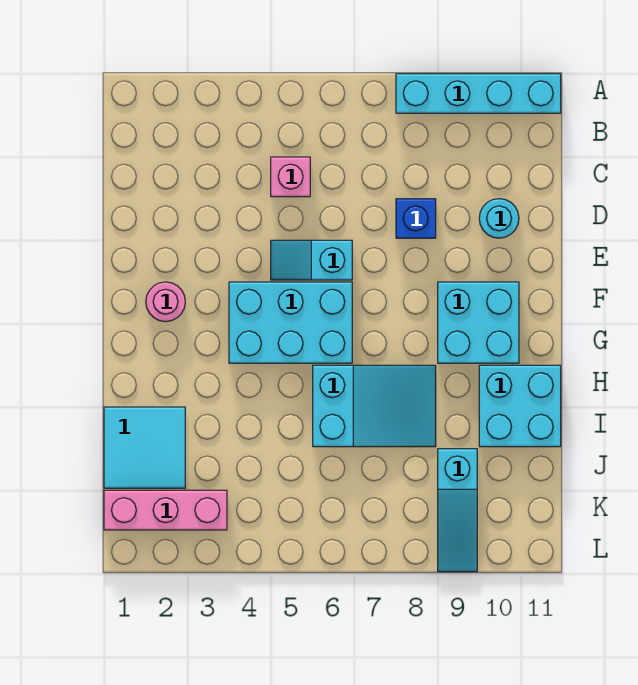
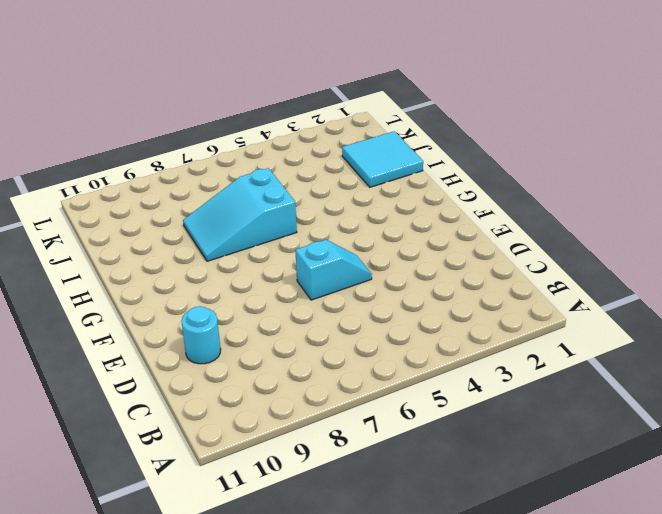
none -> cyan brick A8:A11 level 1
none -> pink brick C5 level 1
none -> blue brick D8 level 1

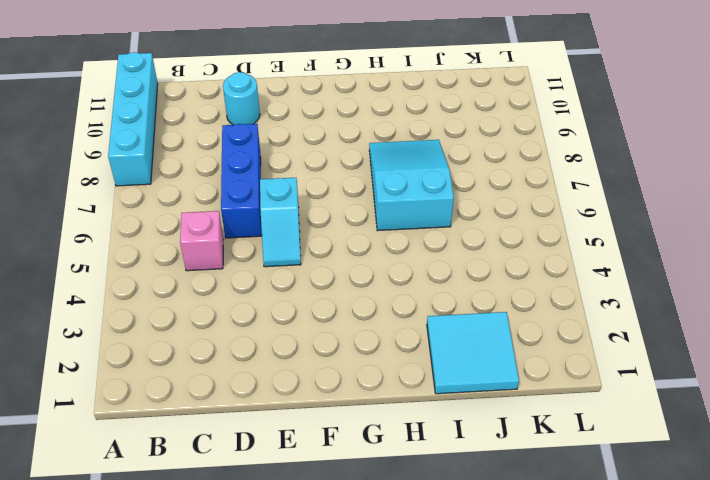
blue brick D6:D8 level 1 -> blue brick D8 level 1
none -> pink round brick F2 level 1
none -> cyan brick F4:G6 level 1
none -> cyan brick F9:G10 level 1

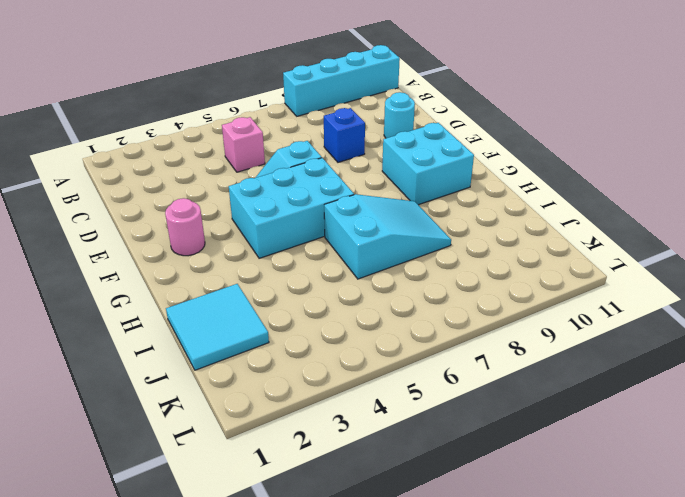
none -> cyan brick H10:I11 level 1
none -> cyan slope J9:L9 level 1 top J
none -> pink brick K1:K3 level 1

